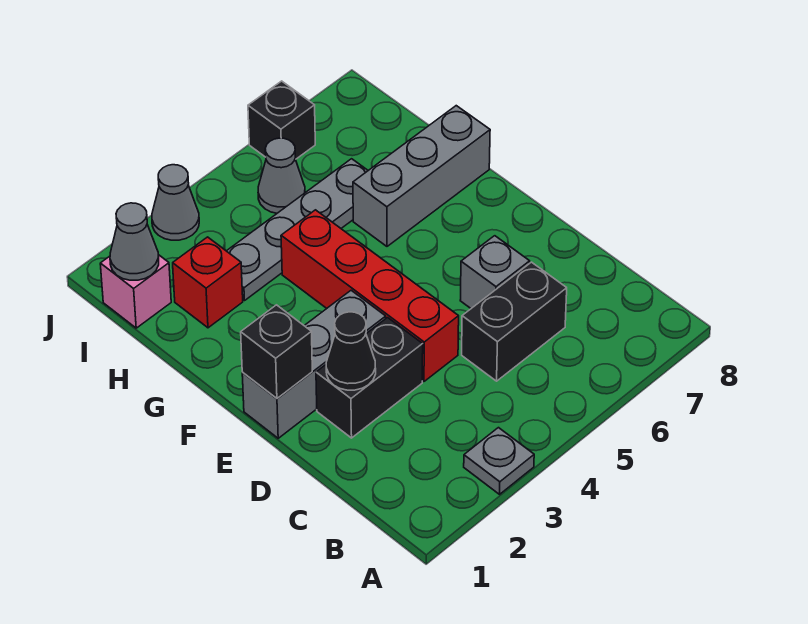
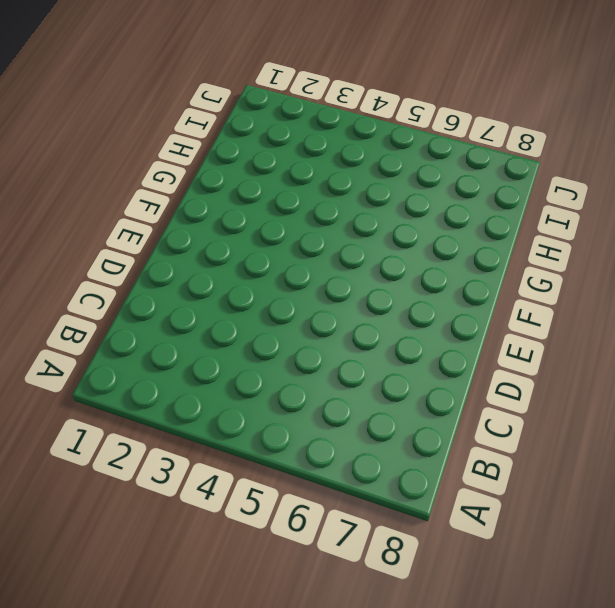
none -> grey plate A3 level 1
none -> black brick C5:C6 level 1
none -> black brick D2:D3 level 1

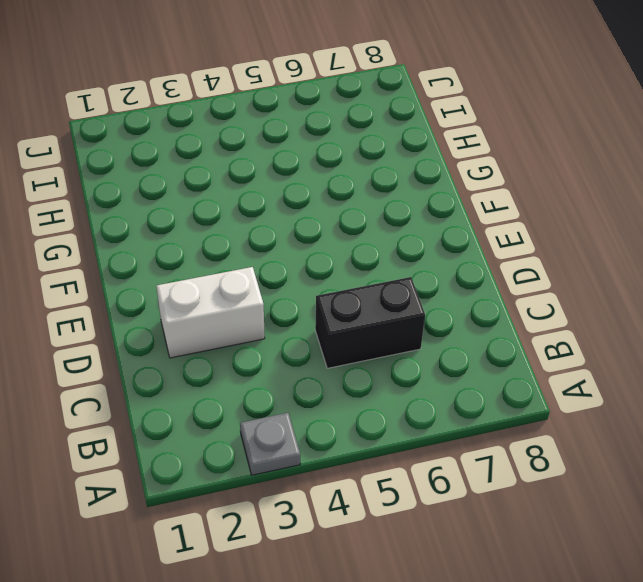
white brick D2:D3 level 1 -> black brick D2:D3 level 1
none -> red brick D4:G4 level 1
none -> grey brick D6 level 1
none -> grey brick E1:E3 level 1

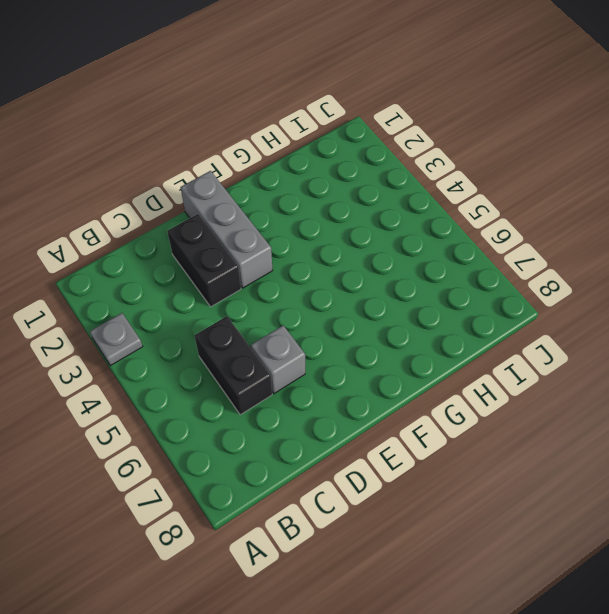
none -> red brick D4:G4 level 1
none -> grey brick G6:G8 level 1
none -> red brick H2 level 1

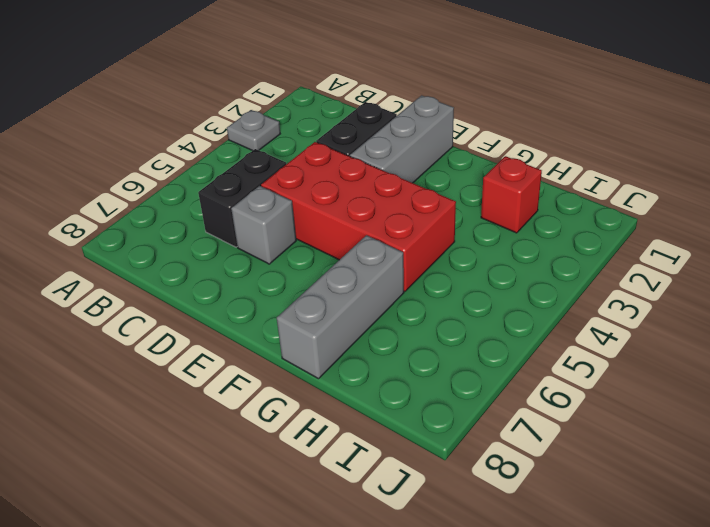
red brick D4:G5 level 1 -> red brick D4:G4 level 1
none -> grey plate H3:H6 level 1
none -> pink brick I1 level 1
none -> grey cone I5 level 1

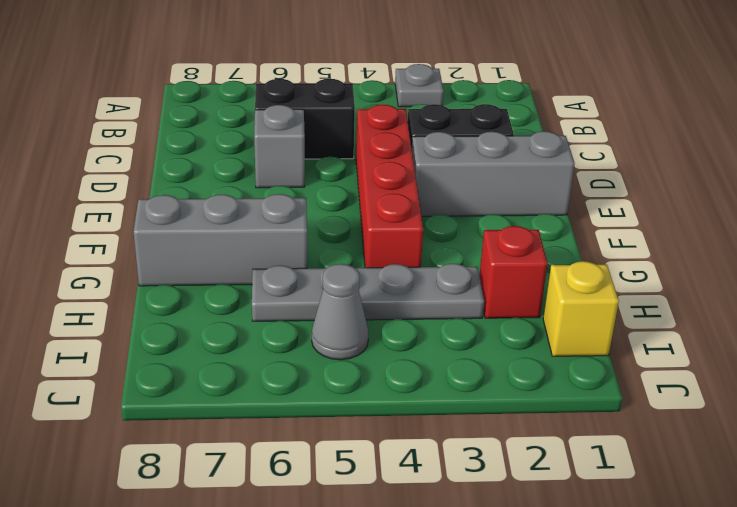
yellow brick I1 level 1 -> pink brick I1 level 1
none -> grey cone J3 level 1
none -> black brick J6 level 1
none -> black cone D2 level 2

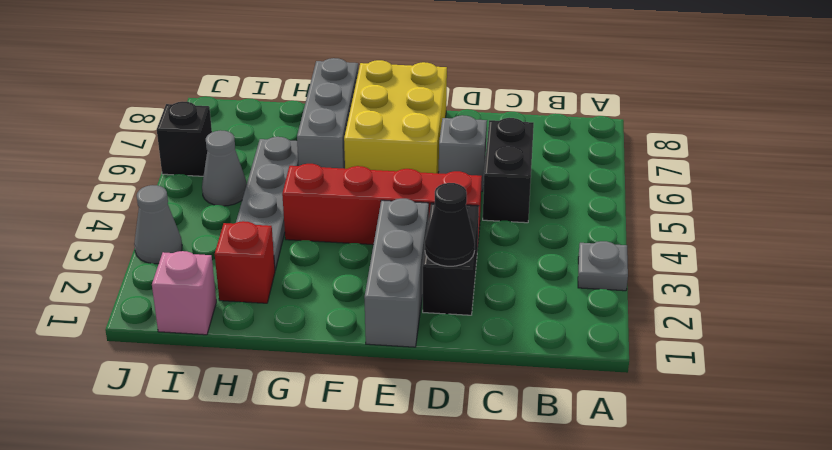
yellow brick E6:F8 level 1 -> none
none -> black brick E1 level 2
none -> grey cone I1 level 2

